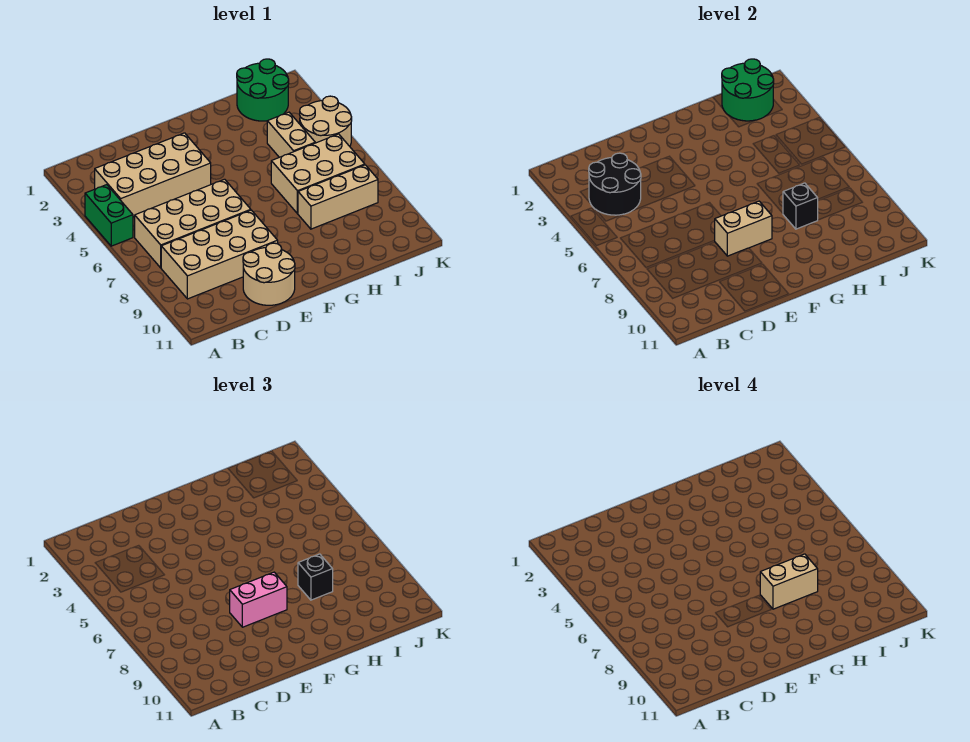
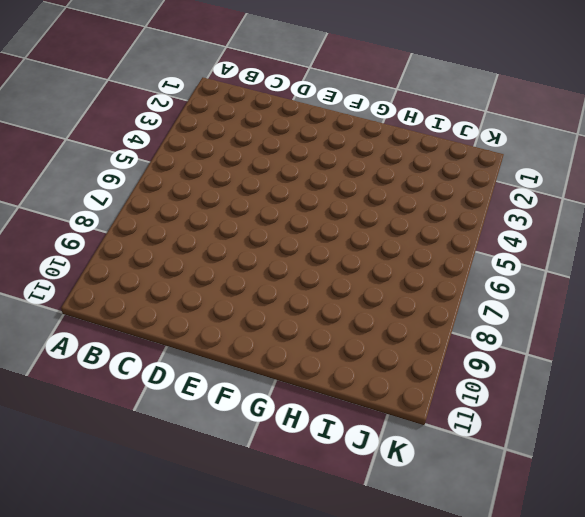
none -> green brick A4:A5 level 1
none -> tan brick B3:E4 level 1
none -> tan brick B6:E7 level 1

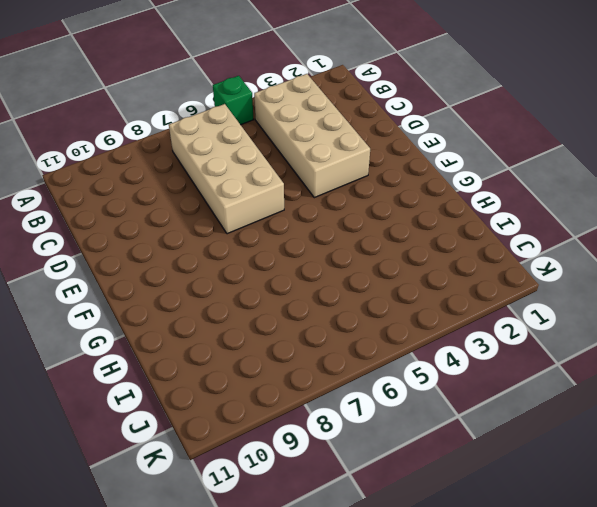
green brick A5 level 1 -> green brick A4:A5 level 1
none -> tan brick B8:E9 level 1
none -> tan round brick D10:E11 level 1
none -> tan brick H6:J7 level 1

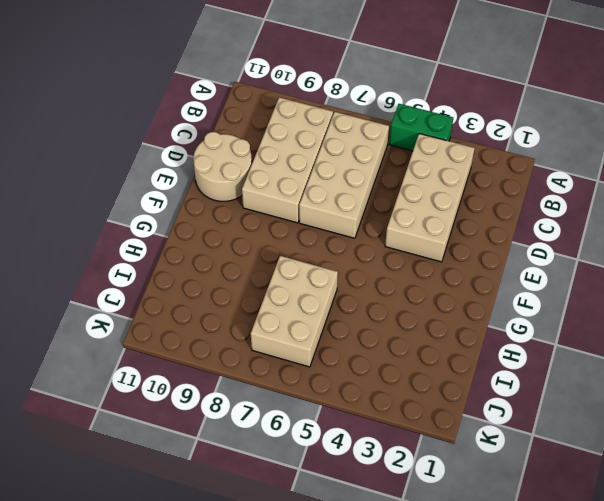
none -> tan brick H8:J8 level 1
none -> green round brick I1:J2 level 1
none -> tan brick I4:I5 level 1

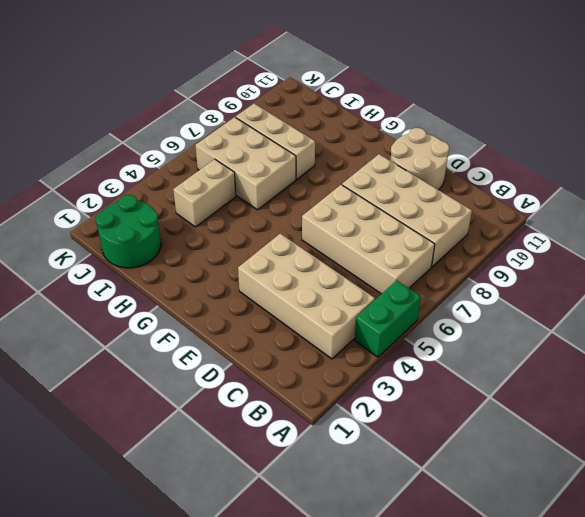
none -> tan round brick J4:K5 level 1
none -> black round brick B3:C4 level 2
none -> tan brick E8:F8 level 2

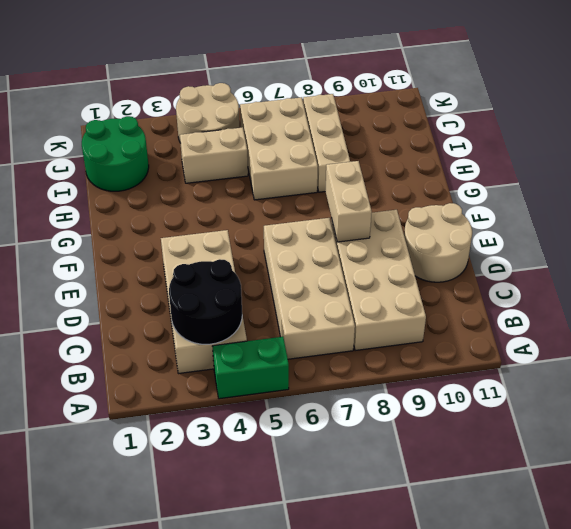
none -> black brick H8 level 2
none -> green round brick I1:J2 level 2
none -> pink brick E8:F8 level 3

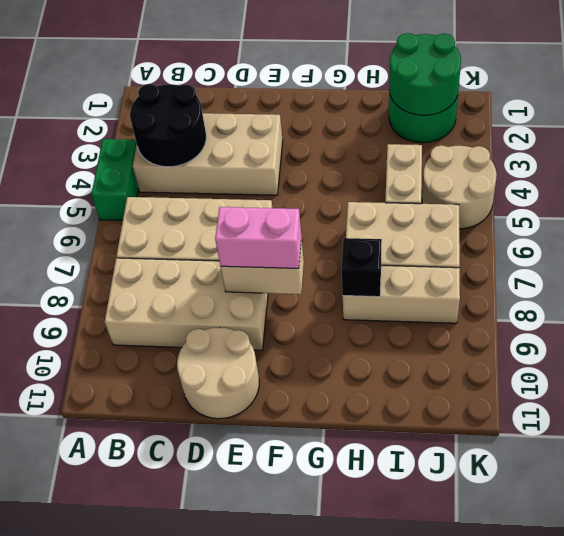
none -> black brick H8 level 3
none -> tan brick G8:H8 level 4

